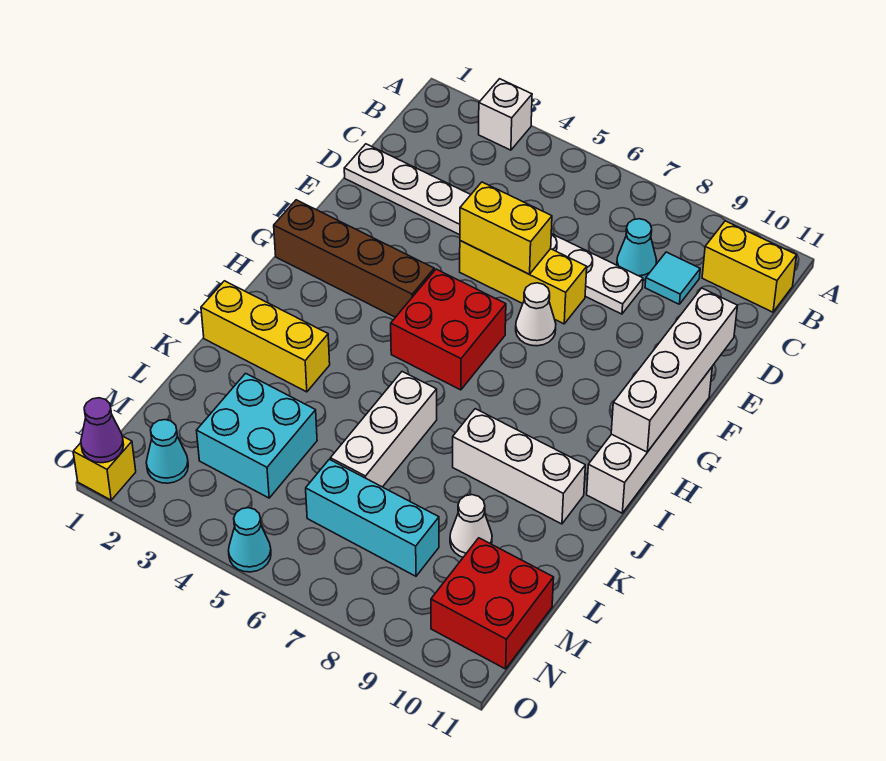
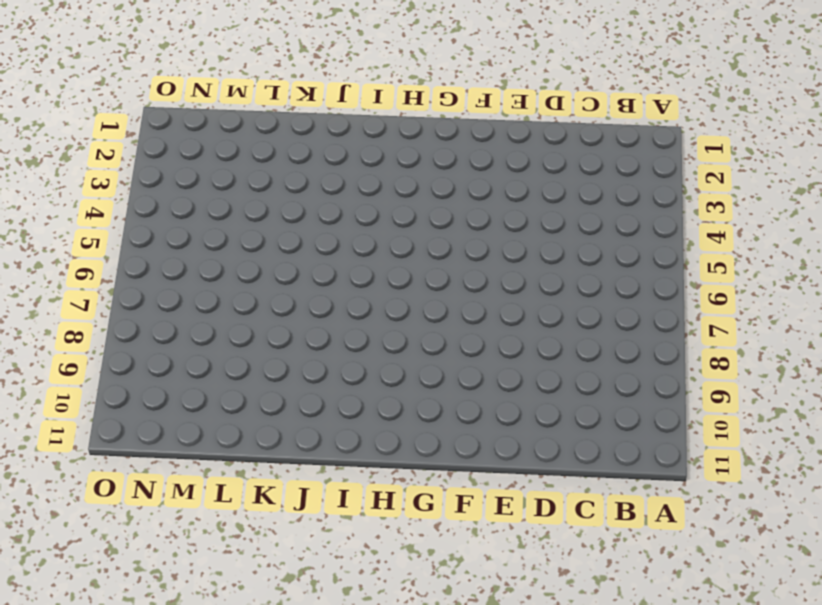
none -> white brick A3 level 1
none -> yellow brick B10:B11 level 1
none -> cyan cone C8 level 1

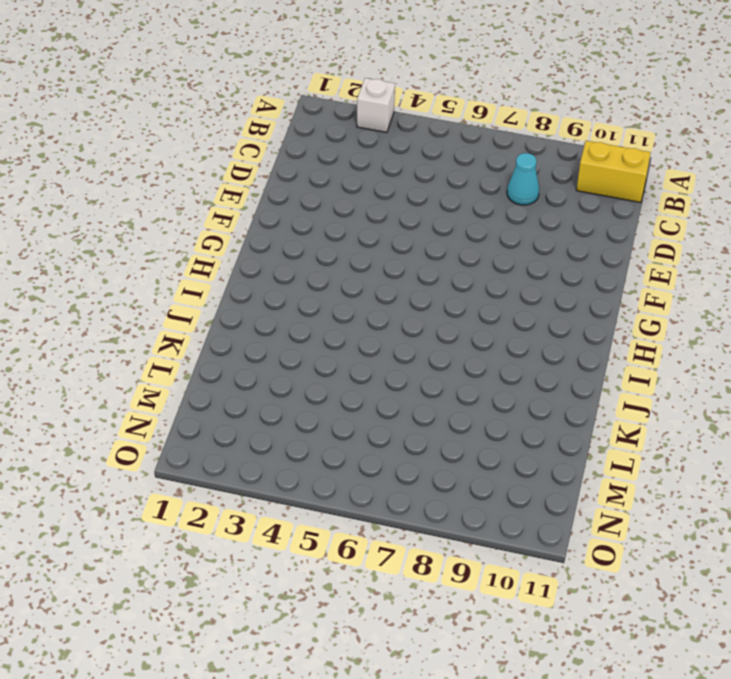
none -> cyan tile C9 level 1
none -> white plate D1:D8 level 1
none -> yellow brick E5:E7 level 1

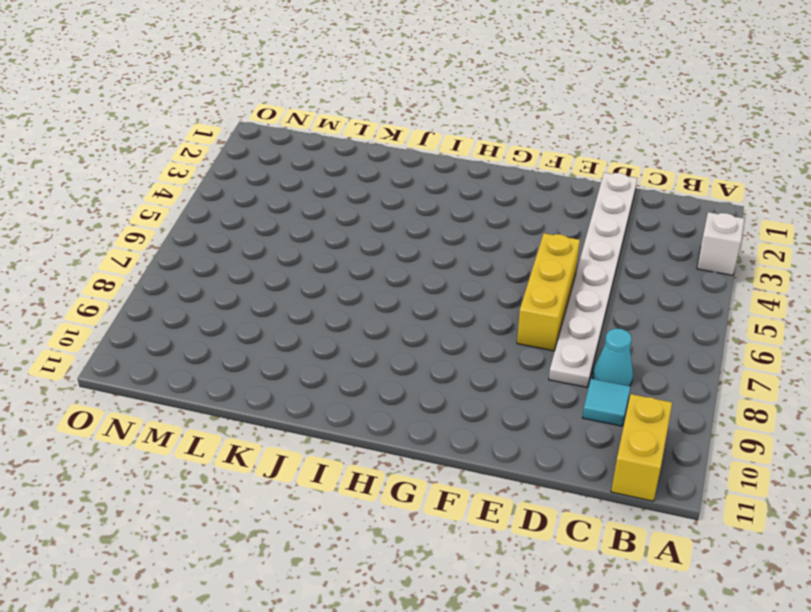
none -> white cone F7 level 1
none -> white brick F11:I11 level 1
none -> brown brick G1:G4 level 1

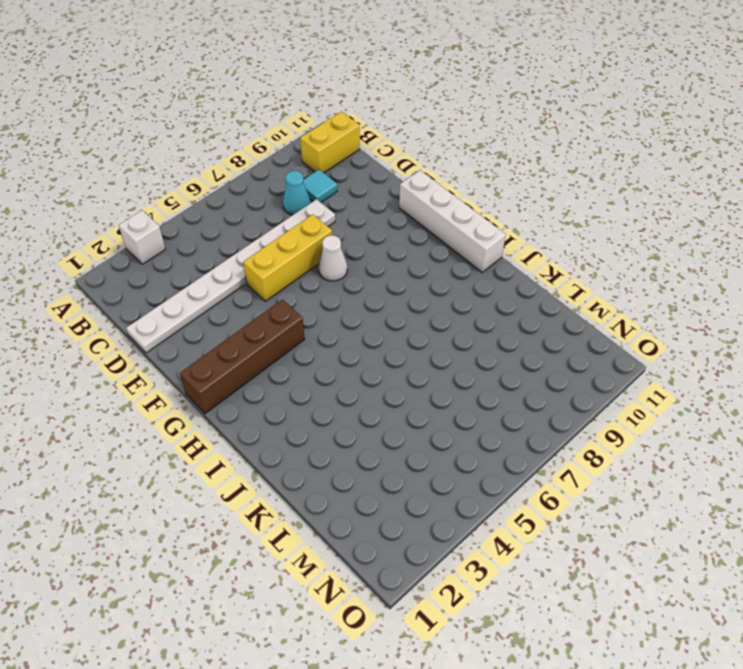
none -> red brick G5:H6 level 1
none -> yellow brick J1:J3 level 1
none -> white brick J6:L6 level 1

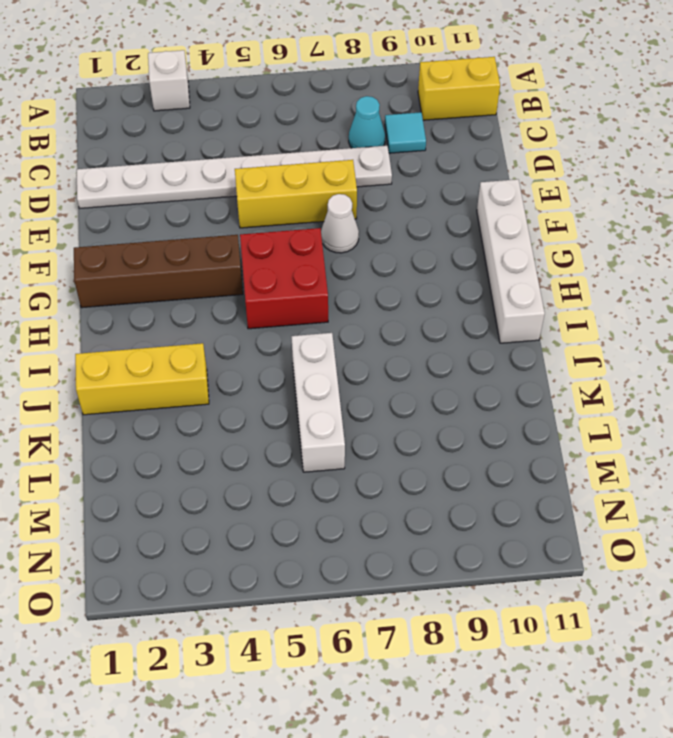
none -> white brick J8:J10 level 1
none -> cyan brick L3:M4 level 1
none -> white cone L9 level 1

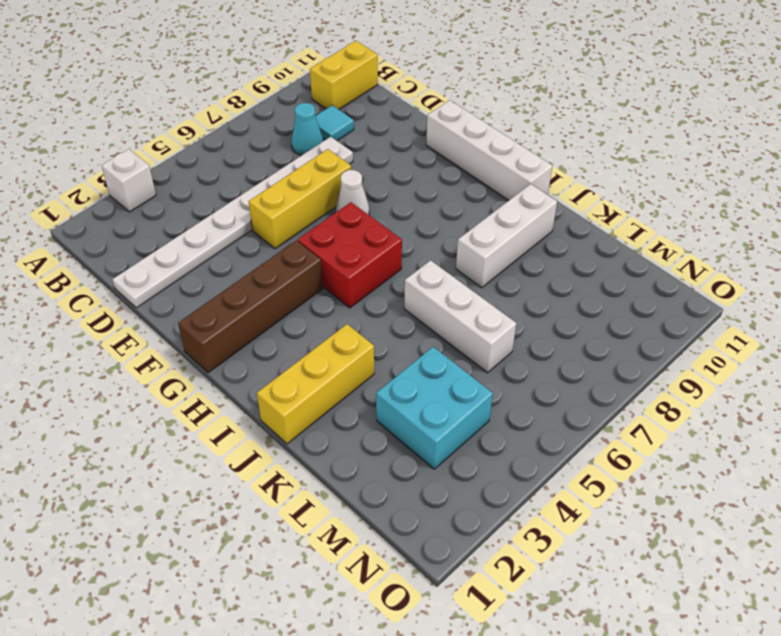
none -> white cone L9 level 1
none -> cyan brick M6:M8 level 1
none -> red brick M10:N11 level 1

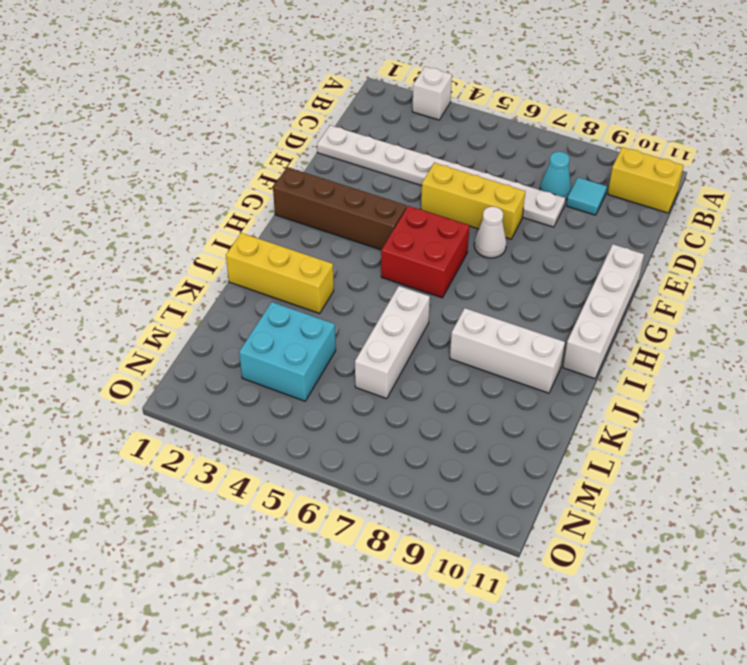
none -> white cone L9 level 1
none -> cyan brick M6:M8 level 1
none -> red brick M10:N11 level 1

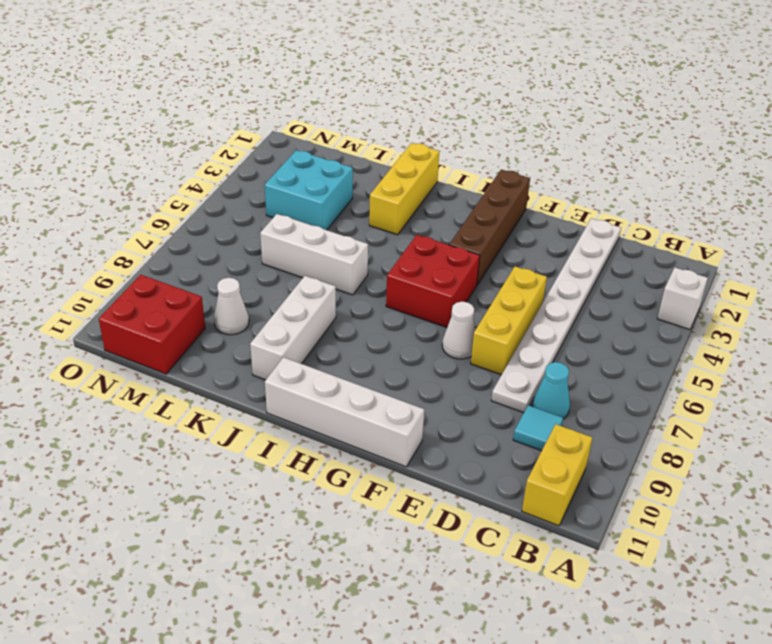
none -> cyan brick M6:M8 level 1
none -> cyan cone N2 level 1
none -> yellow brick O1 level 1

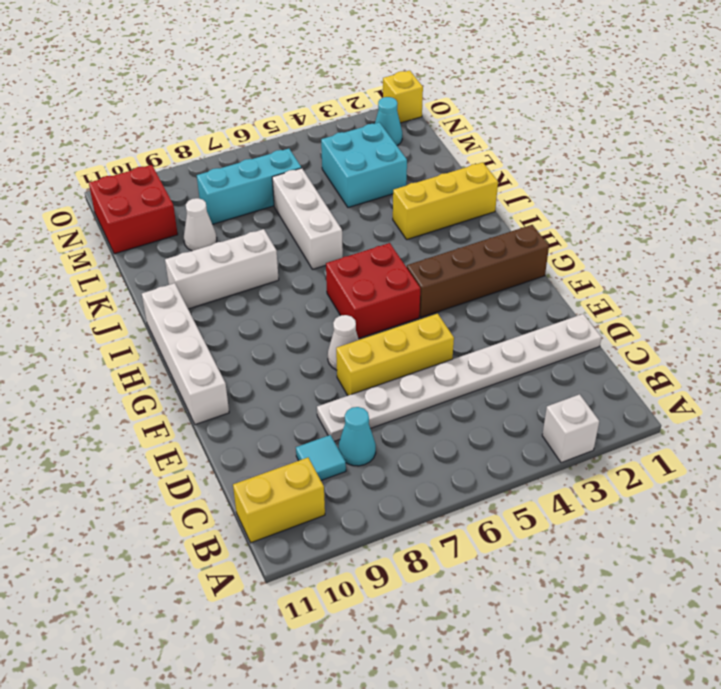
none -> cyan cone O5 level 1
none -> yellow brick E5:E6 level 2
none -> white brick E11:H11 level 2

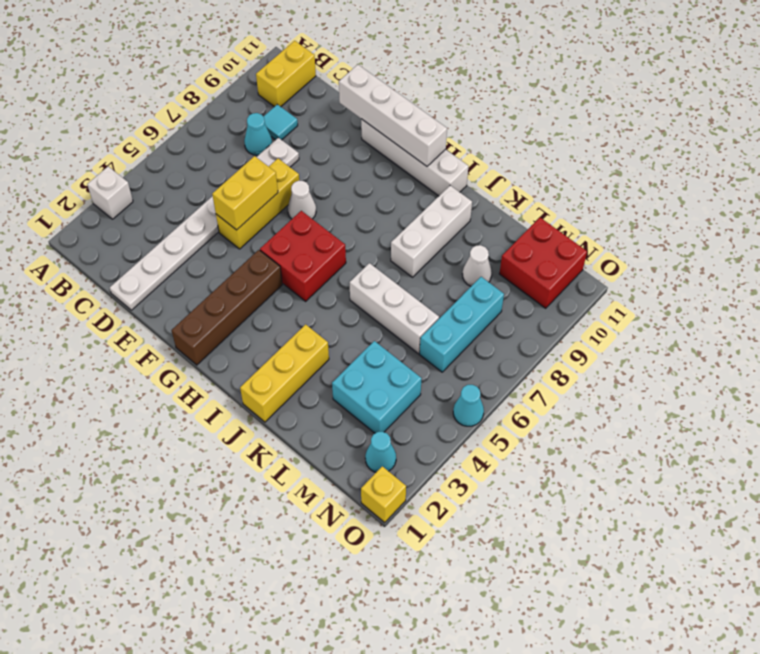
none -> purple cone O1 level 2

